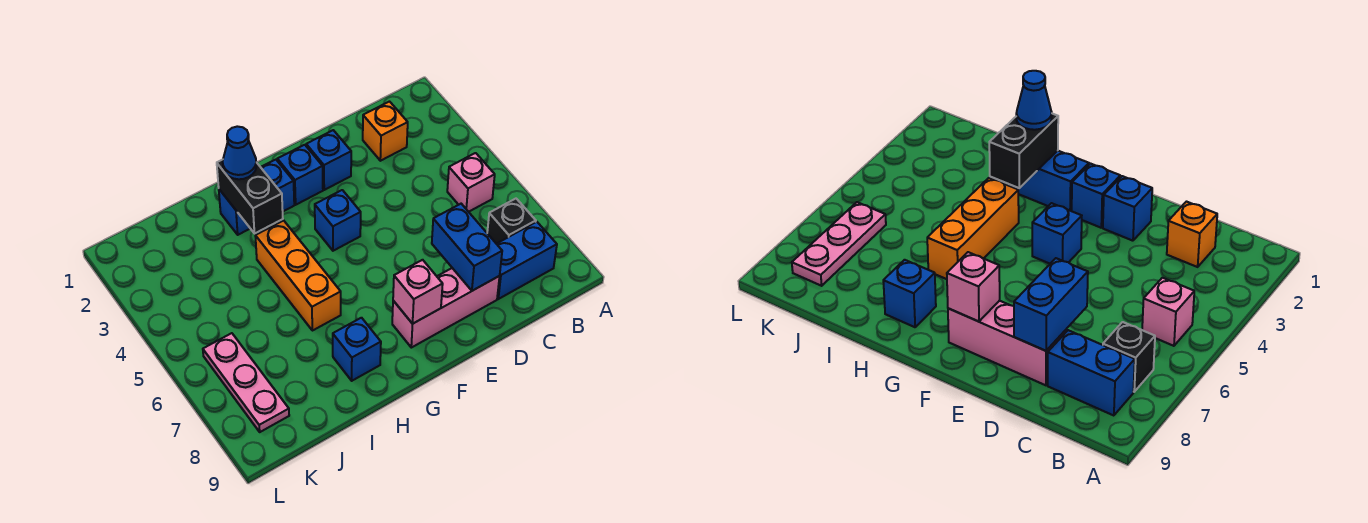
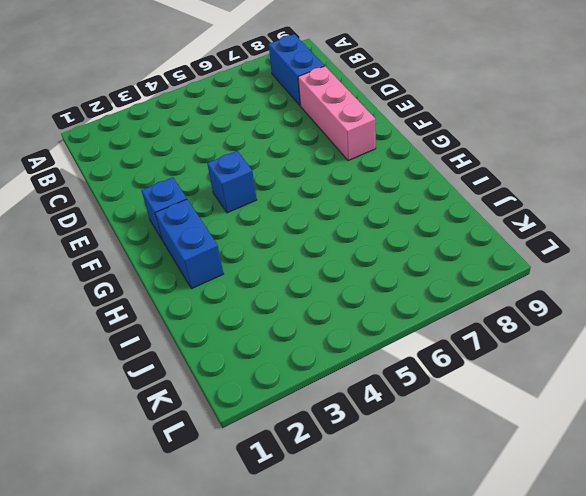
none -> pink brick B5 level 1
none -> black brick B7 level 1
none -> orange brick C2 level 1

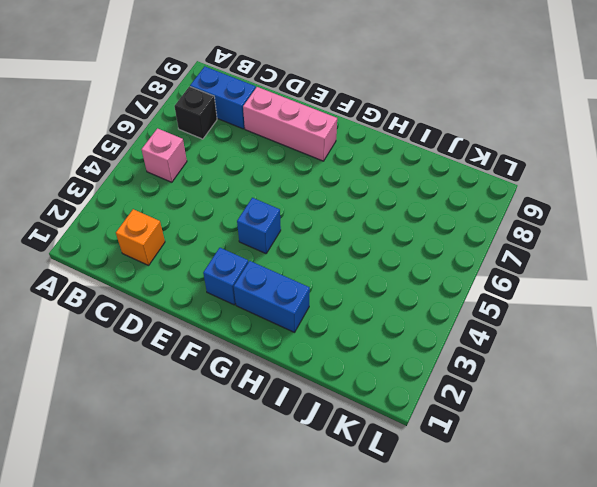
none -> blue brick E2 level 1
none -> orange brick H4:H6 level 1
none -> blue brick H8 level 1

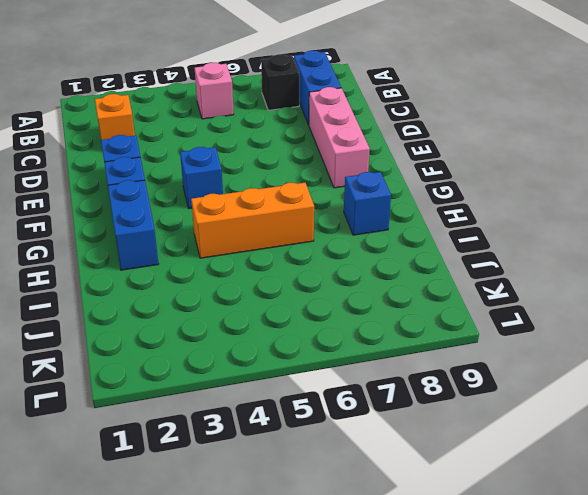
none -> pink plate K6:K8 level 1
none -> blue brick D7:D8 level 2
none -> pink brick F8 level 2

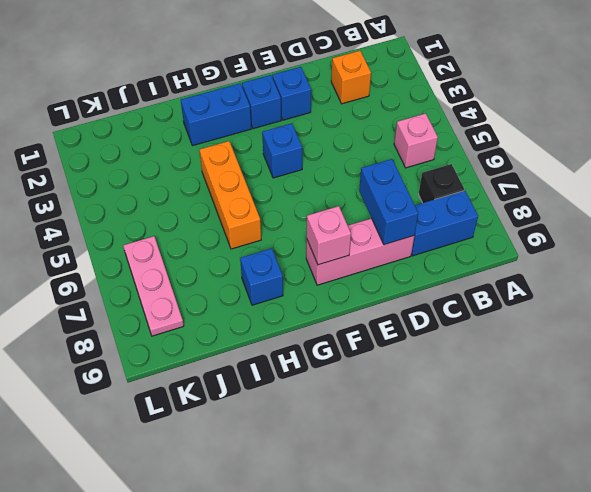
none -> black brick H2:H3 level 2
none -> blue cone H2 level 3

